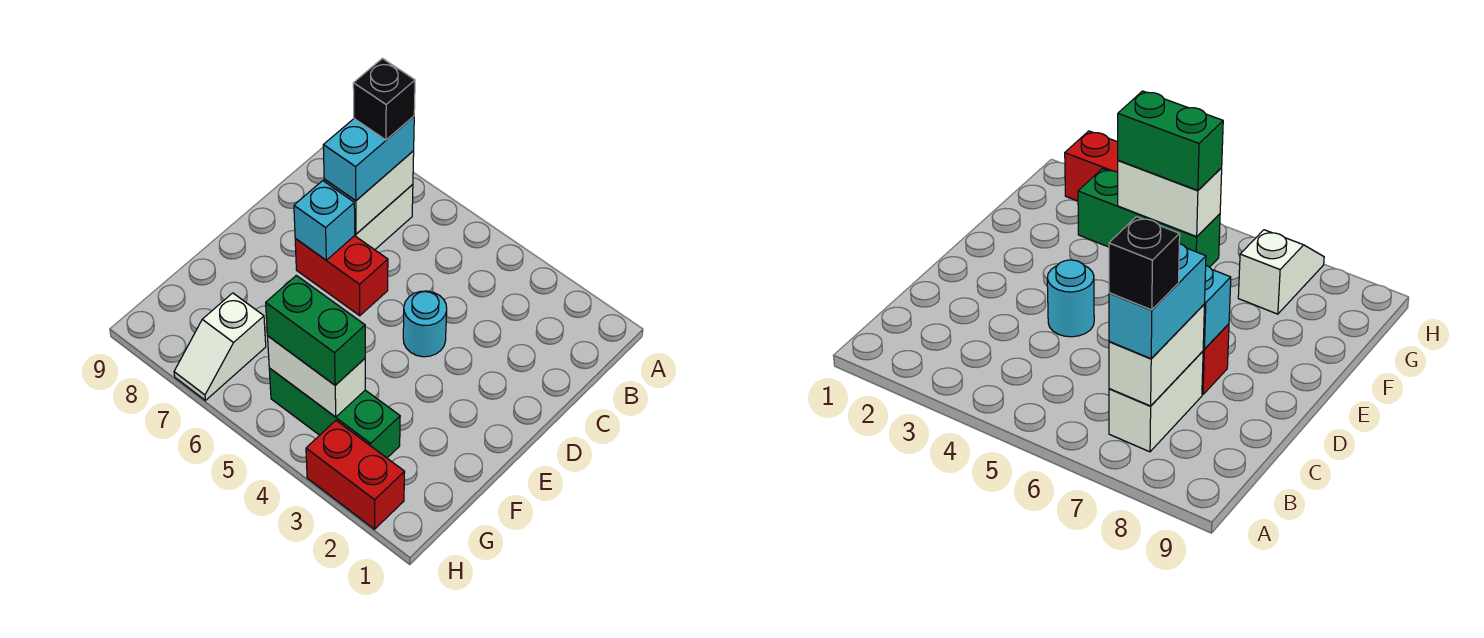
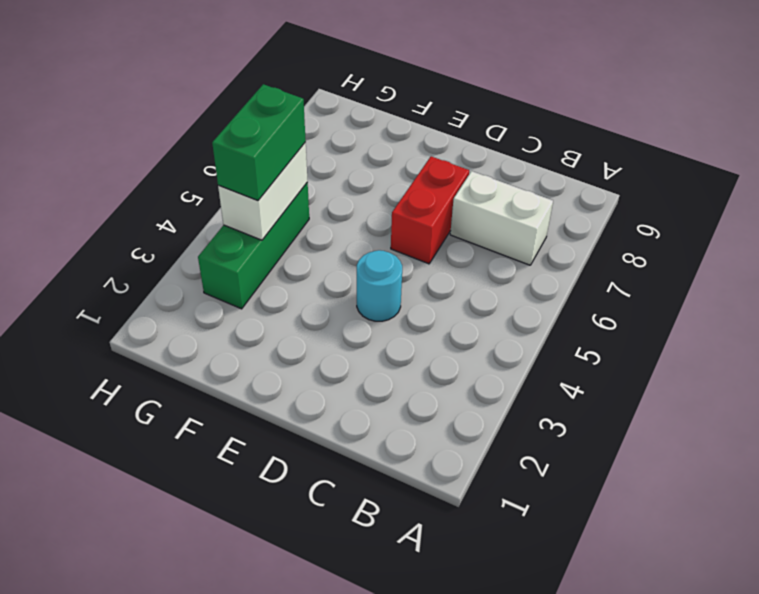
none -> white slope G7:H7 level 1 top G
none -> red brick H2:H3 level 1
none -> white brick B7:C7 level 2

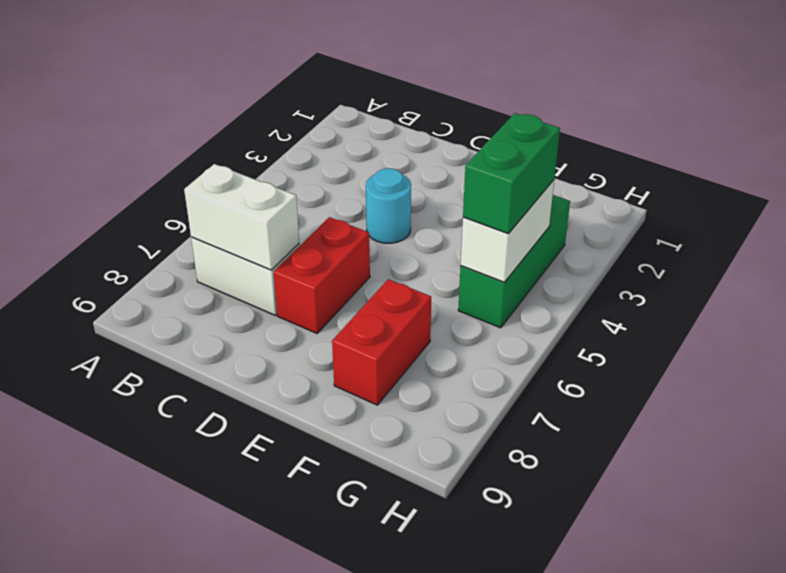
red brick F7:F8 level 1 -> red brick H2:H3 level 1
none -> white slope G7:H7 level 1 top G
none -> cyan brick D7 level 2
none -> cyan brick B7:C7 level 3

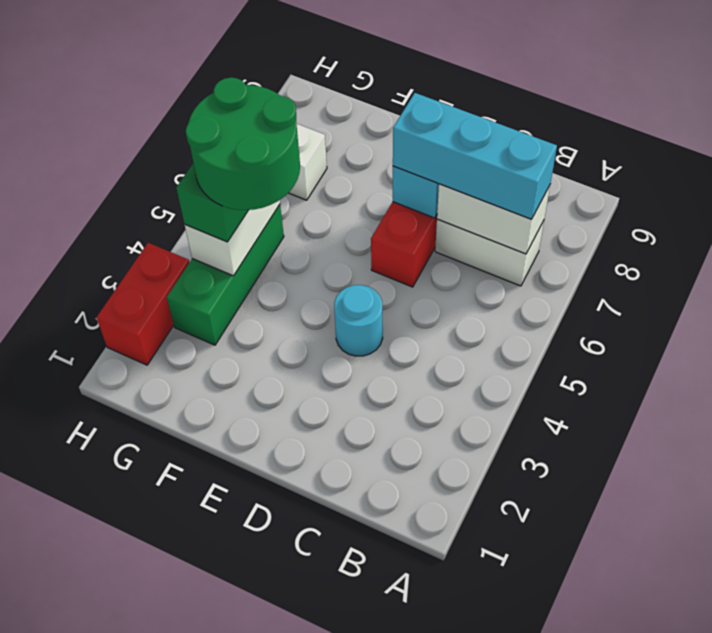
cyan brick B7:D7 level 3 -> cyan brick B7:C7 level 3
green round brick F4:G5 level 4 -> none
none -> black brick B7 level 4

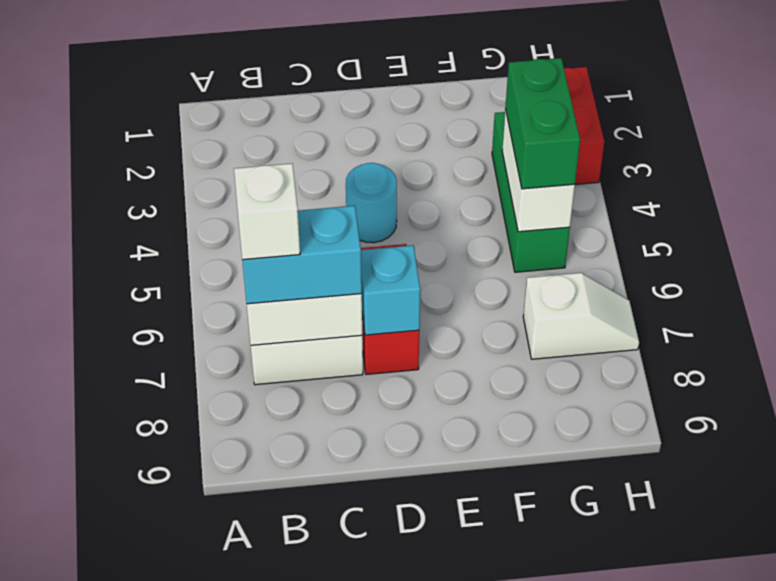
white brick B7 level 4 -> black brick B7 level 4

